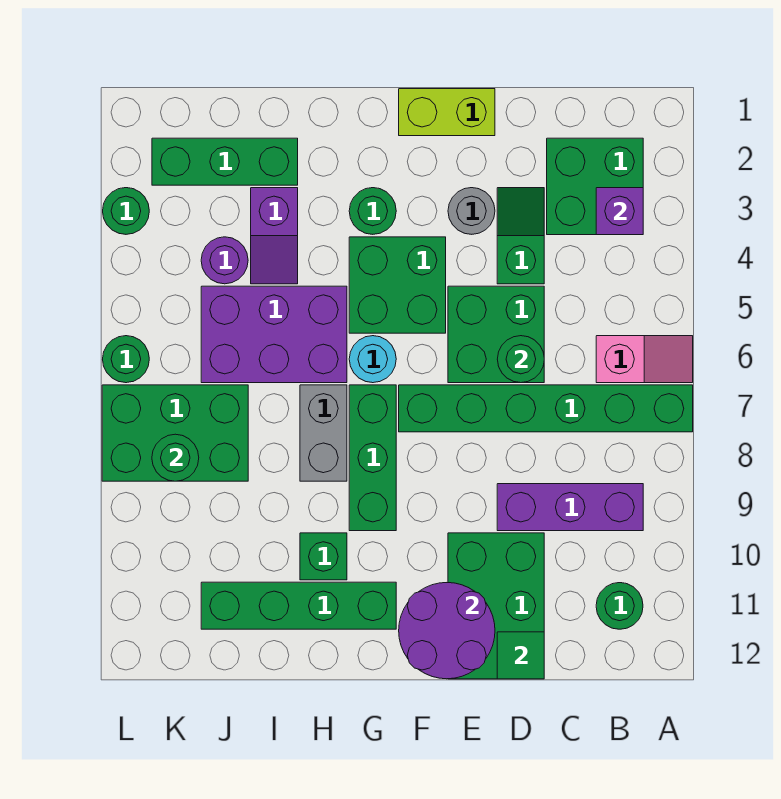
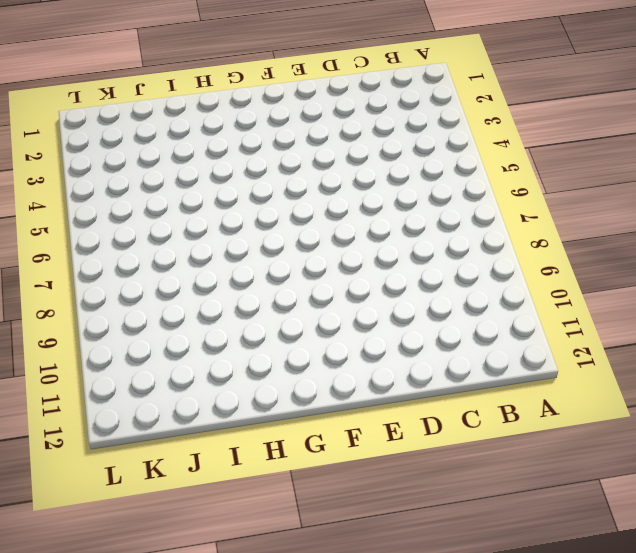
none -> pink slope A6:B6 level 1 top B
none -> green brick A7:F7 level 1
none -> green brick B2:C3 level 1

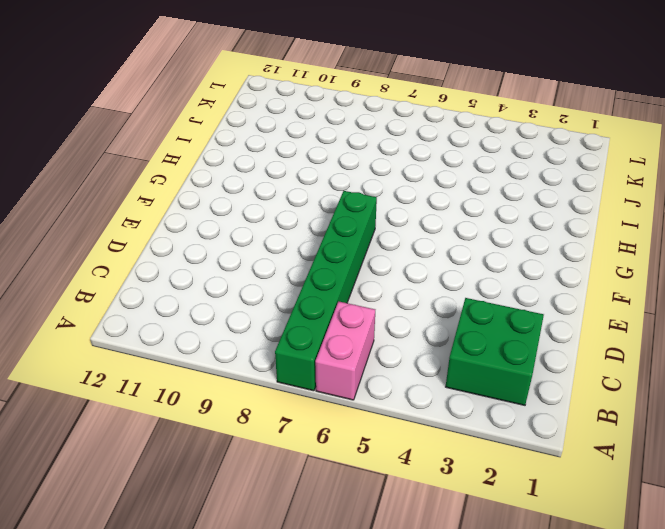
pink brick A6:B6 level 1 -> pink slope A6:B6 level 1 top B
none -> purple brick B9:D9 level 1
none -> green round brick B11 level 1
none -> green slope D3:D4 level 1 top 4

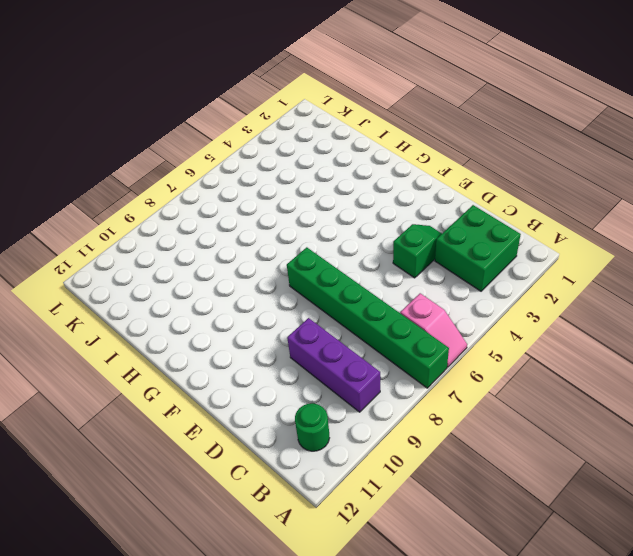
none -> green brick D5:E6 level 1
none -> green brick D10:E12 level 1
none -> lime brick E1:F1 level 1

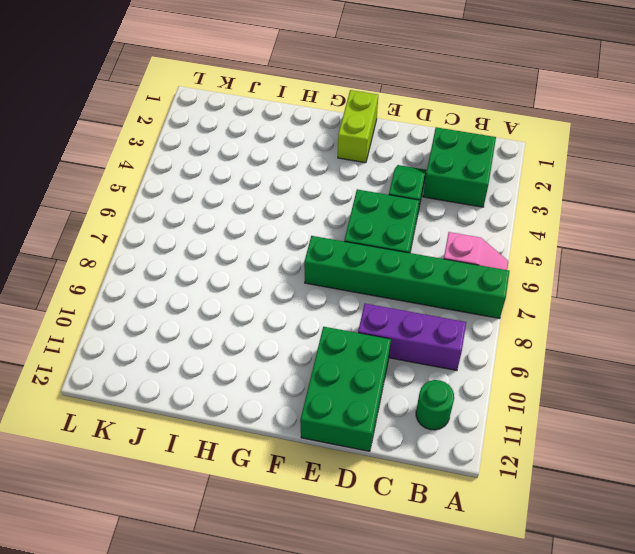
lime brick F1:F2 level 1 -> lime brick E1:F1 level 1
none -> grey round brick E3 level 1
none -> green brick F4:G5 level 1
none -> green round brick G3 level 1

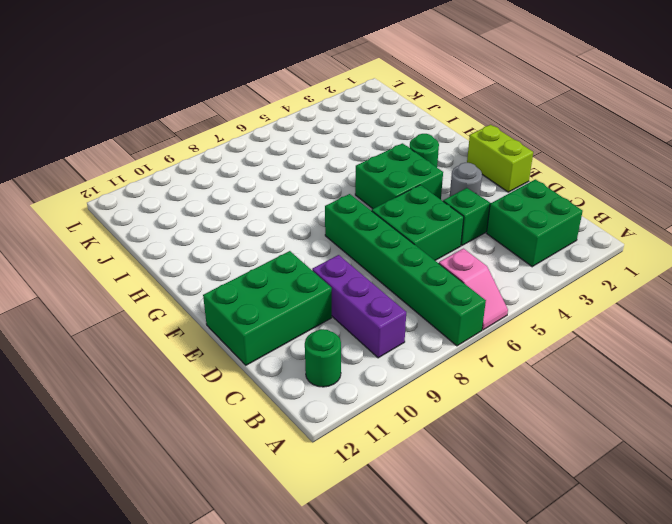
none -> cyan round brick G6 level 1
none -> green brick G7:G9 level 1
none -> green brick G11:J11 level 1

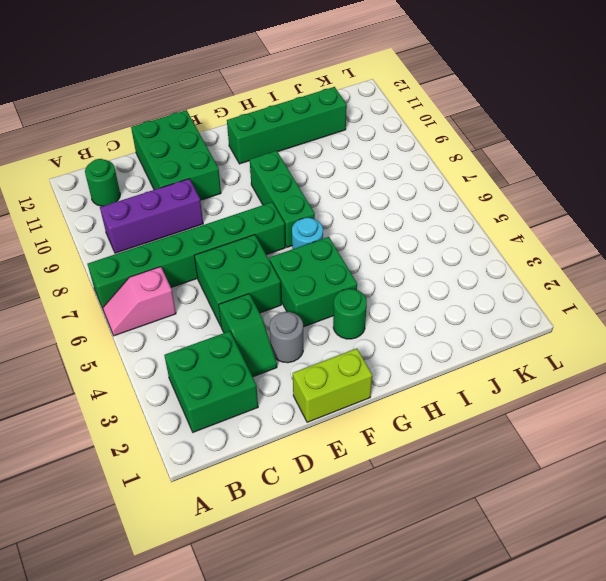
none -> purple brick H5:J6 level 1
none -> grey brick H7:H8 level 1
none -> green brick H10 level 1

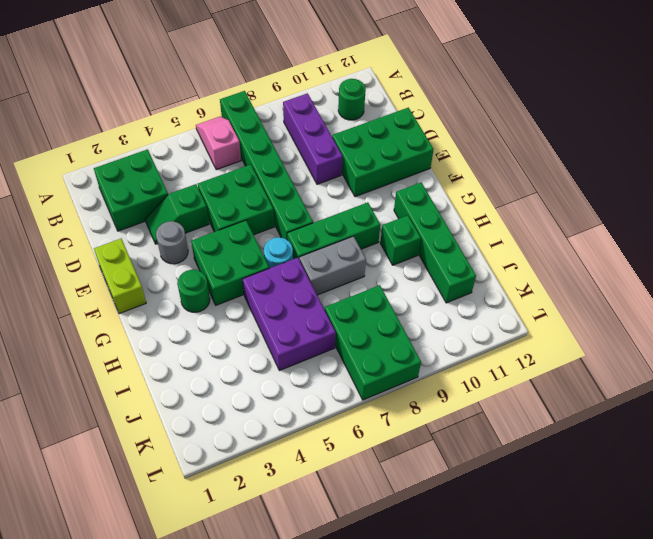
none -> green brick I2:K2 level 1
none -> purple slope I3:I4 level 1 top 3
none -> purple round brick J4 level 1

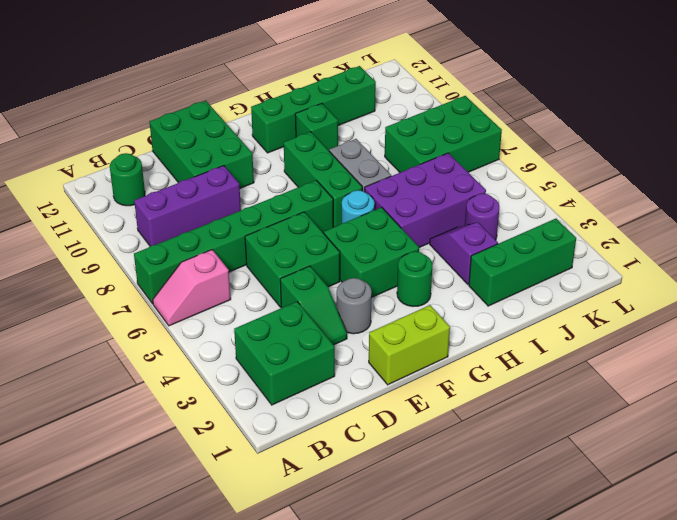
none -> green round brick L3 level 1
none -> green round brick L6 level 1
none -> purple brick B3 level 2

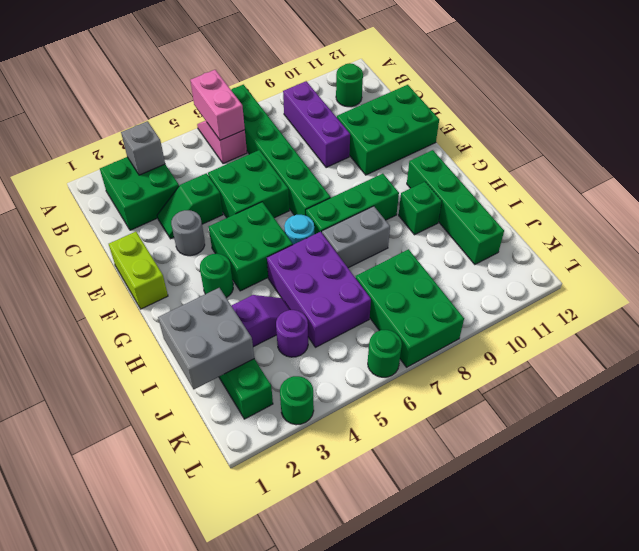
pink brick A6:B6 level 2 -> none
grey brick B3 level 2 -> purple brick B3 level 2
grey brick I1:J2 level 2 -> none
none -> green round brick D6 level 2
none -> green tile D12 level 2
none -> purple round brick E11:F12 level 2

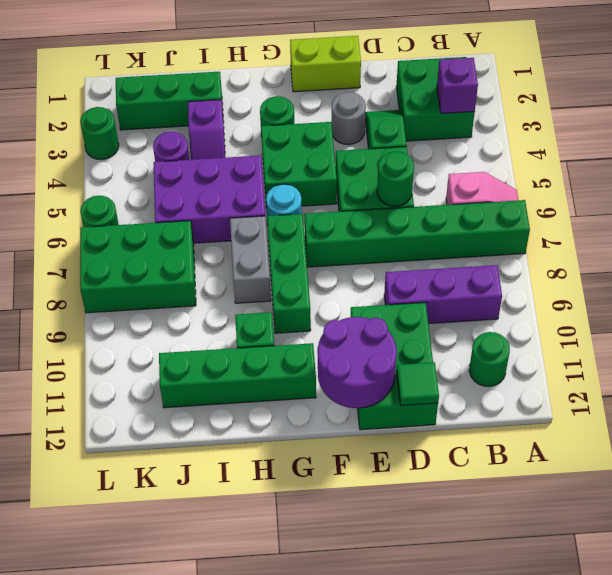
none -> green round brick K8 level 2

